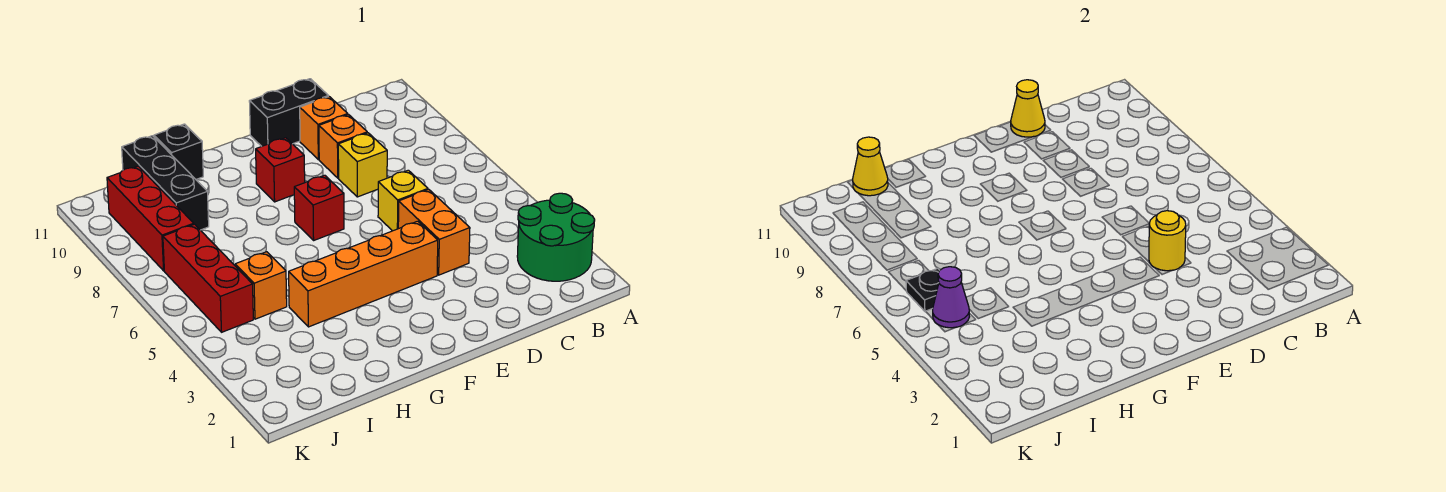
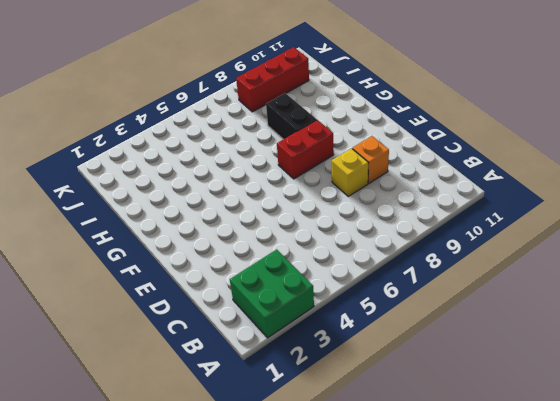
green brick A2:B3 level 1 -> green round brick A2:B3 level 1
red brick F7:F8 level 1 -> red brick F7 level 1
black brick G8:H8 level 1 -> black brick D11:E11 level 1
none -> orange brick D4:D5 level 1
none -> yellow brick D6 level 1
none -> orange brick D10 level 1

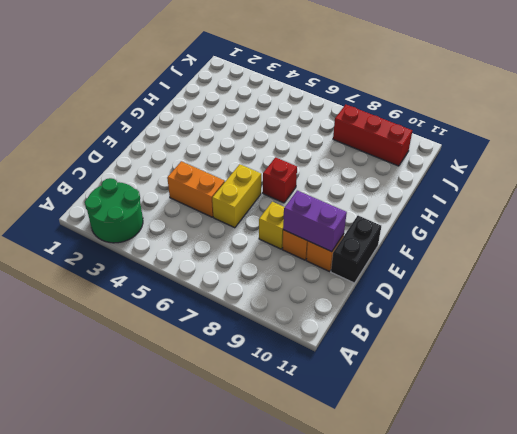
yellow brick D6:E6 level 1 -> yellow brick D6 level 1
purple brick D9:D10 level 2 -> none
none -> orange brick E4:H4 level 1
none -> red brick F9 level 1
none -> black brick H11 level 1

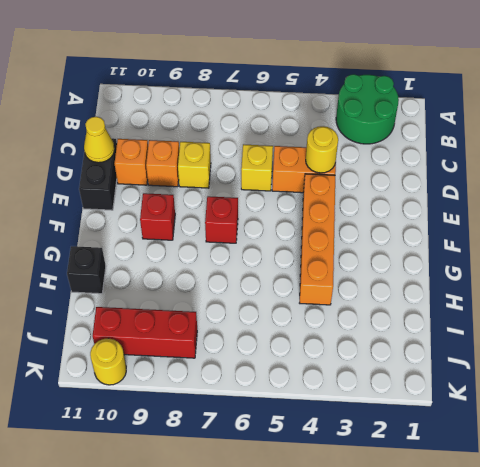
yellow round brick K10 level 1 -> none
none -> orange brick I5 level 1
none -> black brick I9:I11 level 1
none -> red brick J5:J7 level 1

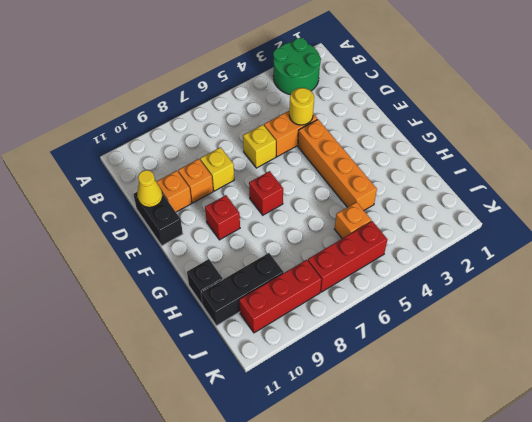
none -> yellow cone I11 level 2
none -> purple cone J5 level 2
none -> black plate J6 level 2

